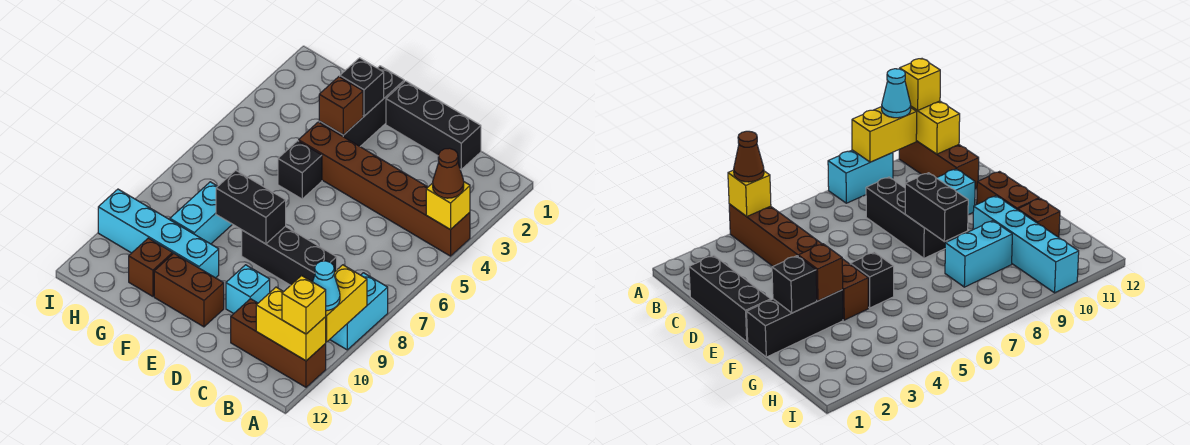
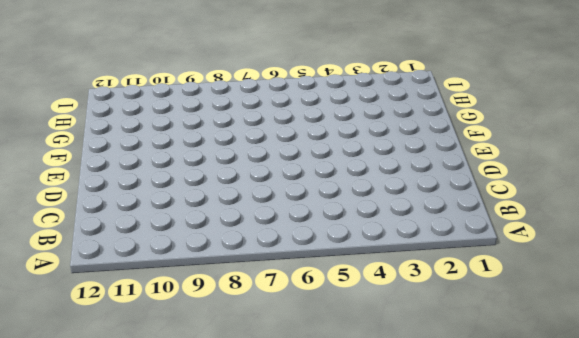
none -> brown brick A4:F4 level 1
none -> cyan brick A8:A9 level 1
none -> brown brick A11:C11 level 1

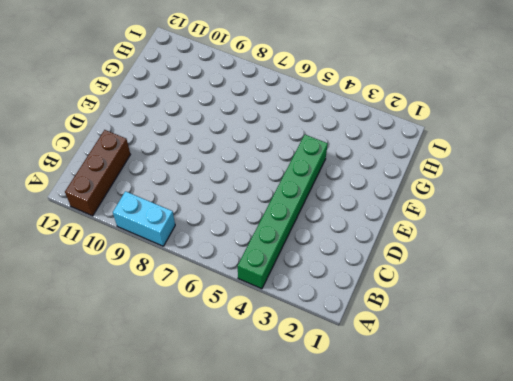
green brick A4:F4 level 1 -> brown brick A4:F4 level 1
none -> black brick C1:E1 level 1
none -> black brick C8:E8 level 1
none -> cyan brick D10 level 1

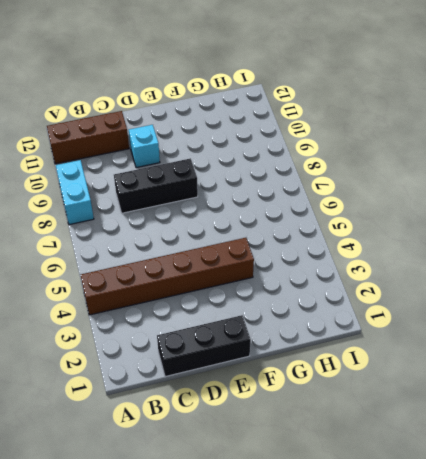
none -> brown brick E11:F11 level 1
none -> black brick F1:F3 level 1
none -> black brick F5 level 1

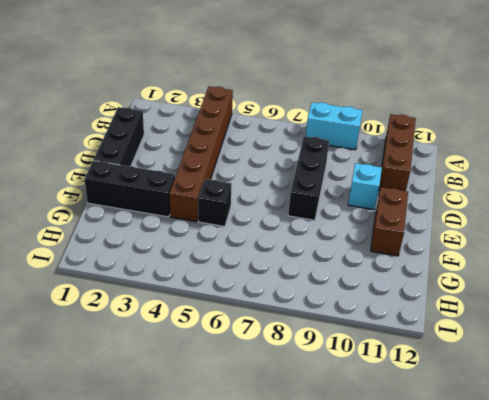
none -> cyan brick F10:I10 level 1
none -> cyan brick G8:G9 level 1
none -> brown brick G11 level 1

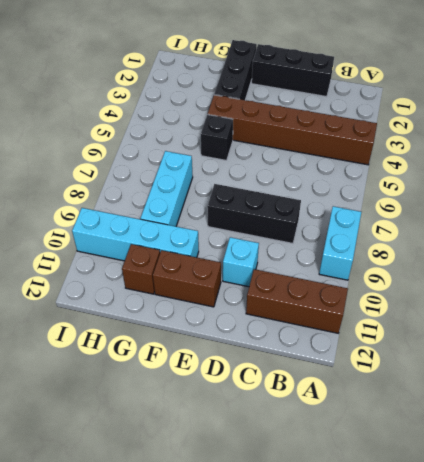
cyan brick G7:G9 level 1 -> cyan brick G8:G9 level 1
none -> yellow brick A4 level 2
none -> yellow brick A9:A10 level 2
none -> yellow brick A11:B11 level 2

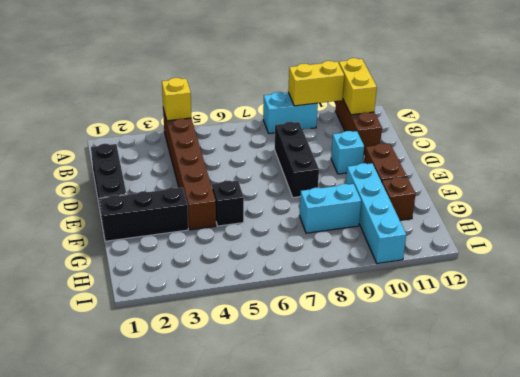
none -> black brick E8:F8 level 2
none -> black brick F2 level 2
none -> brown brick F3 level 2

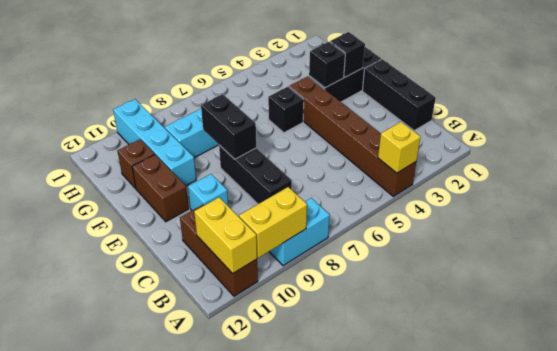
black brick F3 level 2 -> brown brick F3 level 2
none -> brown cone A4 level 3
none -> cyan cone A10 level 3
none -> yellow brick A11 level 3

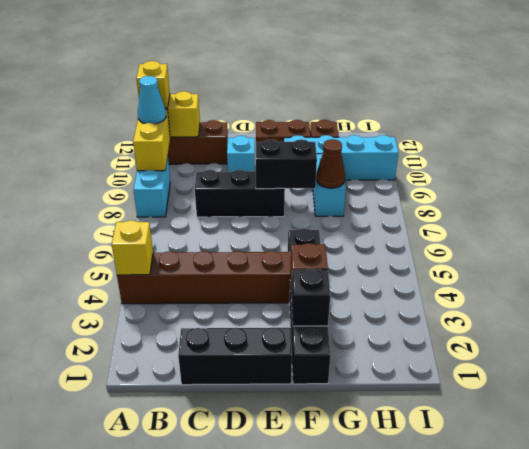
brown cone G8 level 2 -> brown cone A4 level 3

